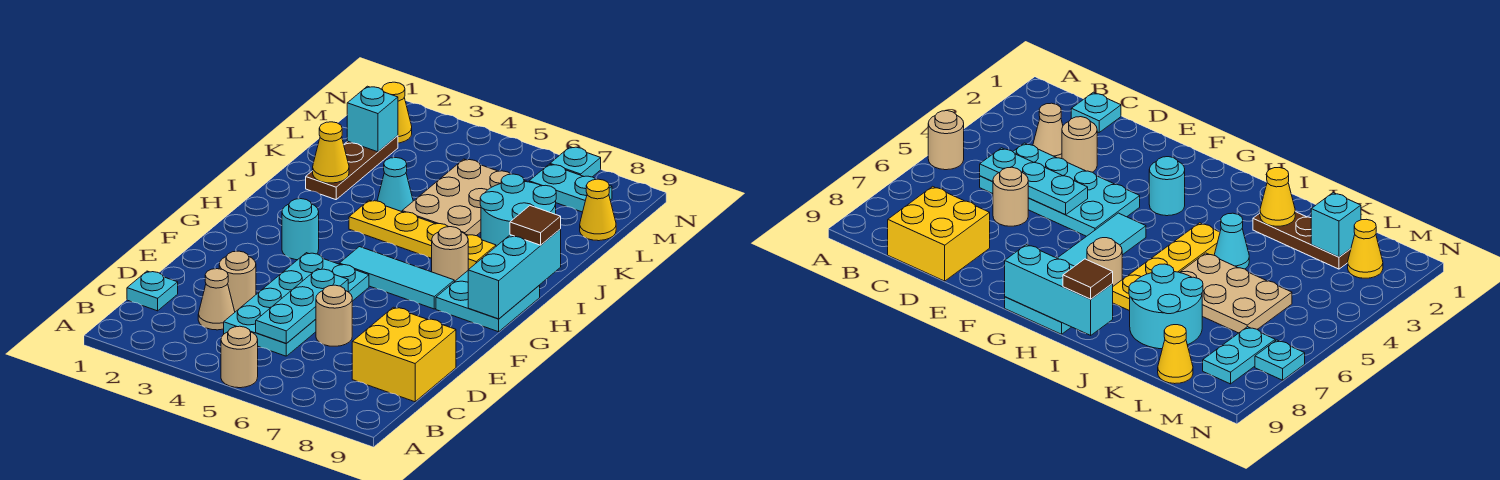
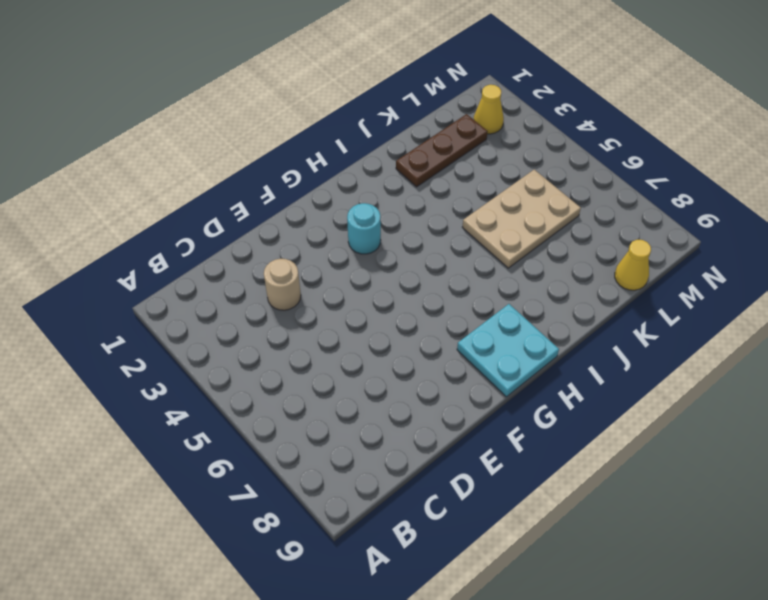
none -> tan round brick A5 level 1
none -> cyan plate C1 level 1
none -> tan cone C3 level 1

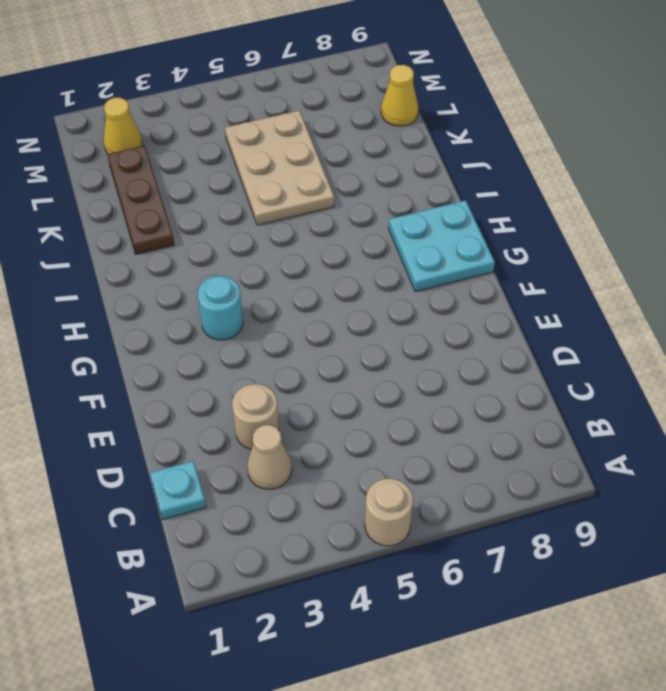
none -> cyan plate C4:F5 level 1
none -> yellow brick C8:D9 level 1
none -> tan round brick D6 level 1

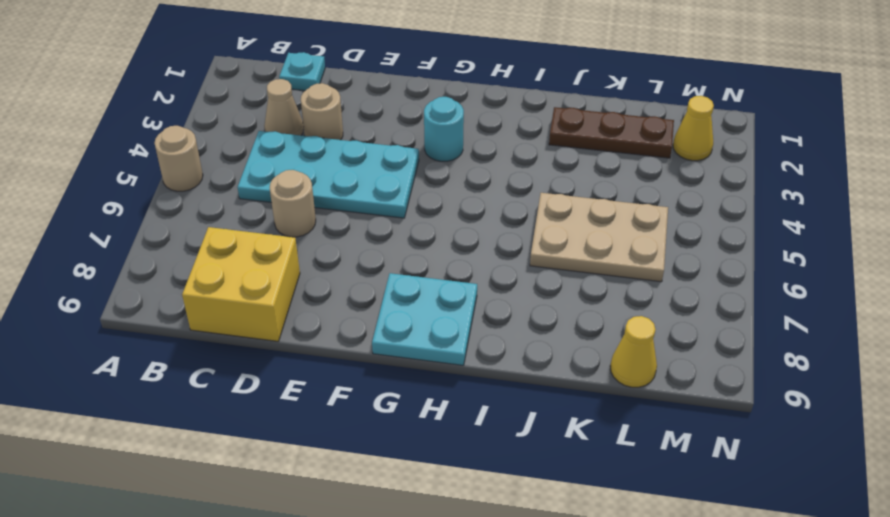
none -> cyan tile G5:G7 level 1
none -> tan round brick H7 level 1
none -> yellow plate I4:I7 level 1

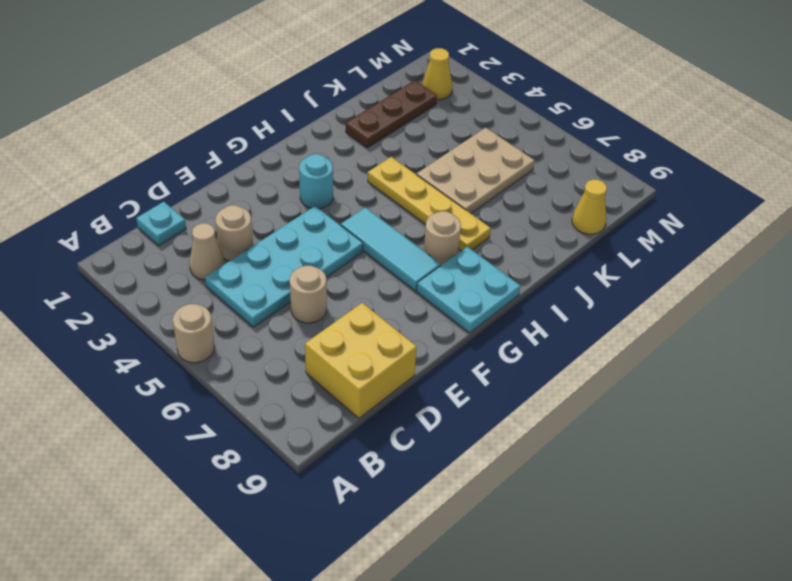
none -> cyan cone J4 level 1
none -> cyan round brick J7:K8 level 1
none -> cyan plate M7:M8 level 1

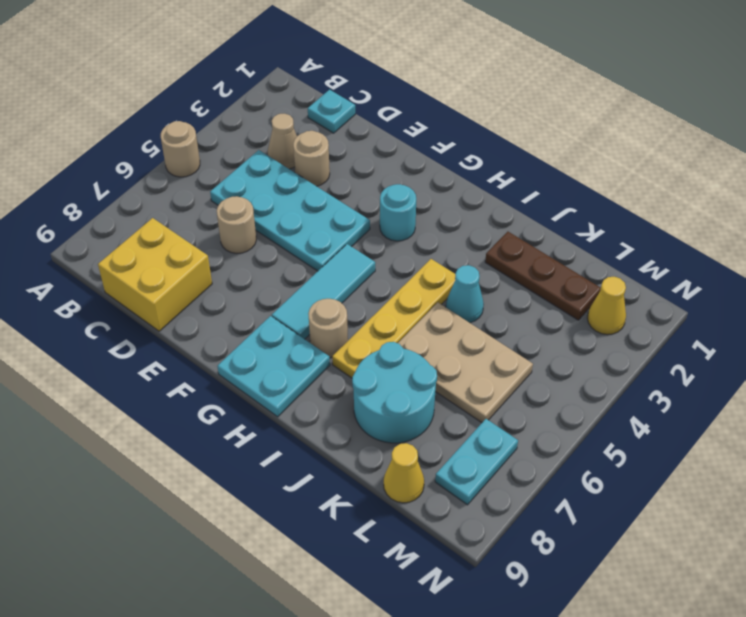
none -> cyan plate N7 level 1
none -> cyan plate C5:E5 level 2
none -> cyan brick G9:I9 level 2

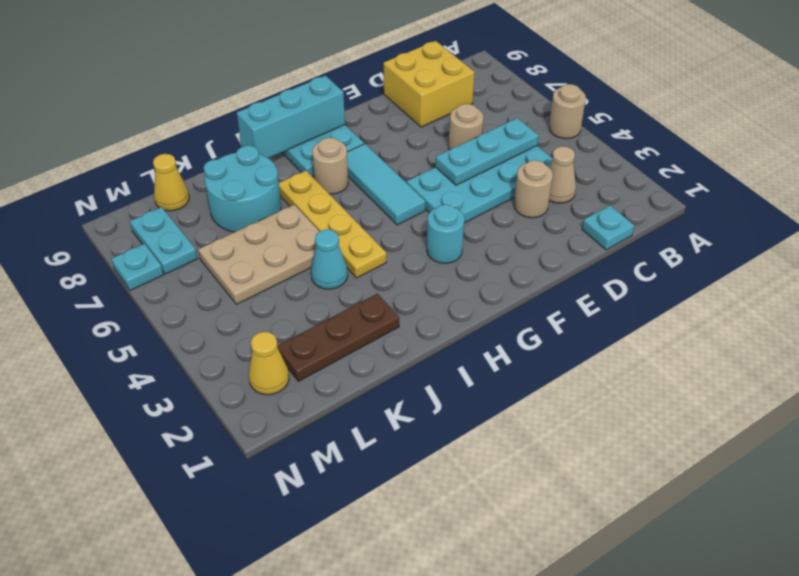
none -> yellow cone J2 level 2
none -> cyan brick L2 level 2
none -> brown tile I9 level 3

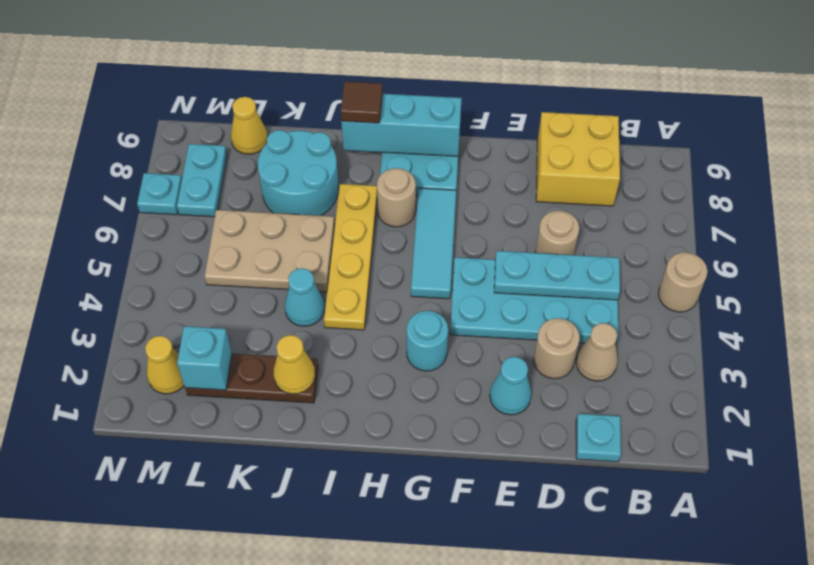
cyan cone E2 level 1 -> none

